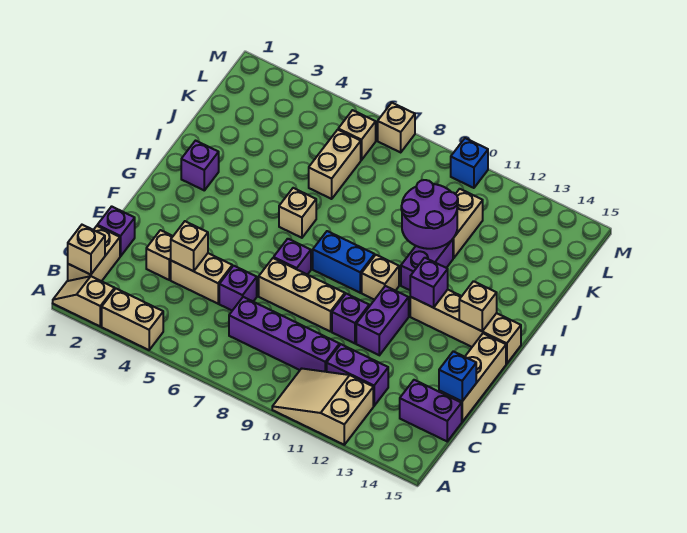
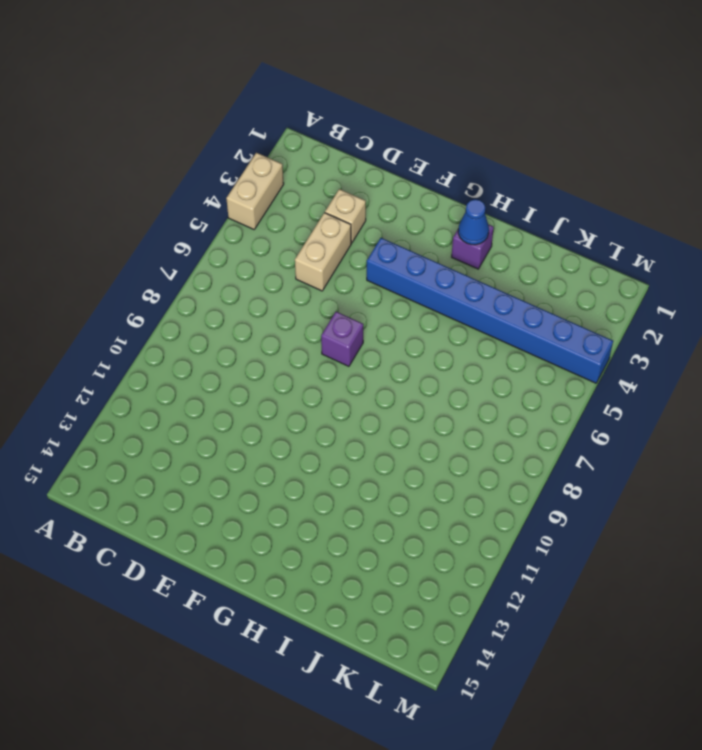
blue brick F4:M4 level 1 -> none
blue cone H2 level 2 -> none
none -> tan slope A1:A2 level 1 top 2
none -> tan slope A10:B12 level 1 top 12
none -> tan brick B1:C1 level 1
none -> purple brick C7:C10 level 1

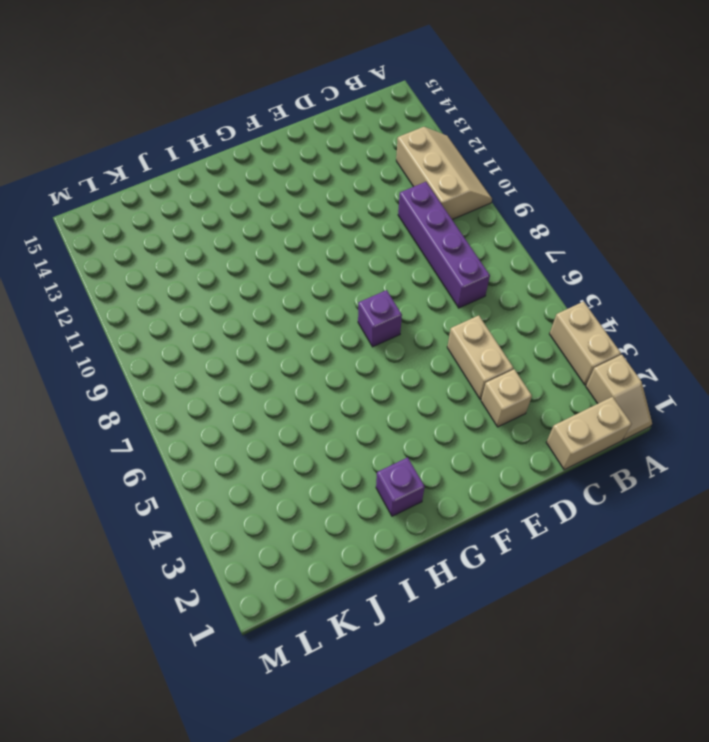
tan slope A10:B12 level 1 top B -> tan slope A10:B12 level 1 top 12
none -> purple brick C11:C12 level 1
none -> purple brick C14:C15 level 1
none -> purple brick D1 level 1
none -> purple brick D6 level 1

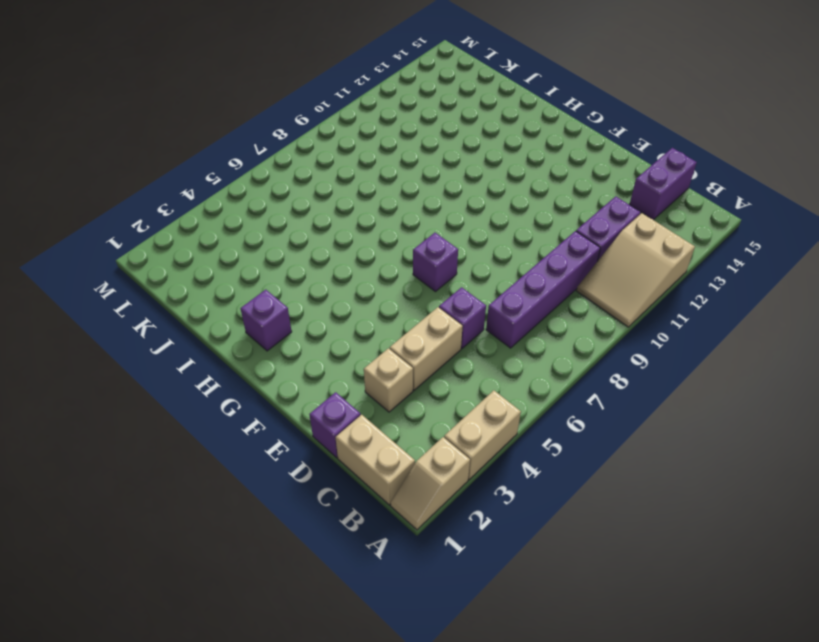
none -> tan brick D15:F15 level 1
none -> tan brick E7:E9 level 1
none -> purple brick E10 level 1
none -> purple brick E11:F11 level 1

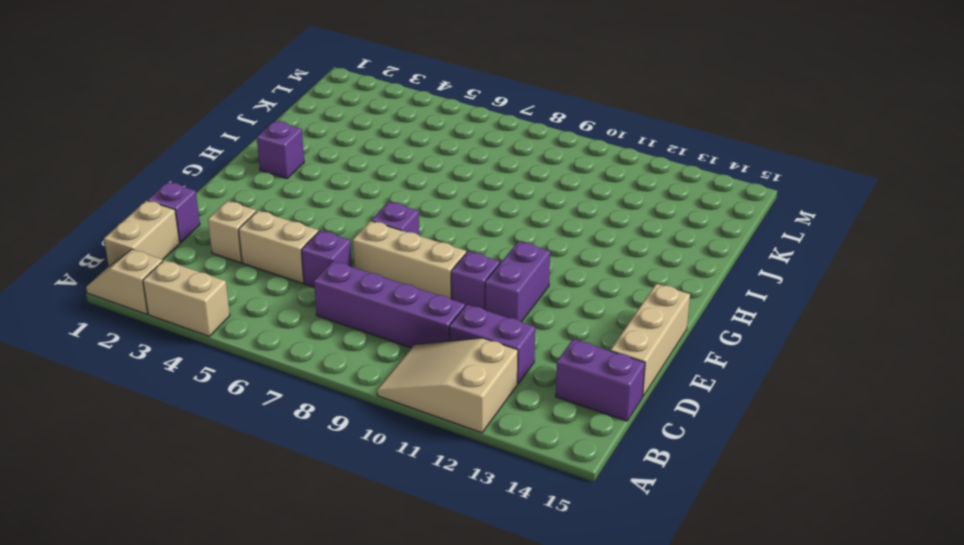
none -> blue brick G8:G9 level 1
none -> tan brick G10 level 1
none -> tan brick G12:G15 level 1
none -> tan brick H6 level 1

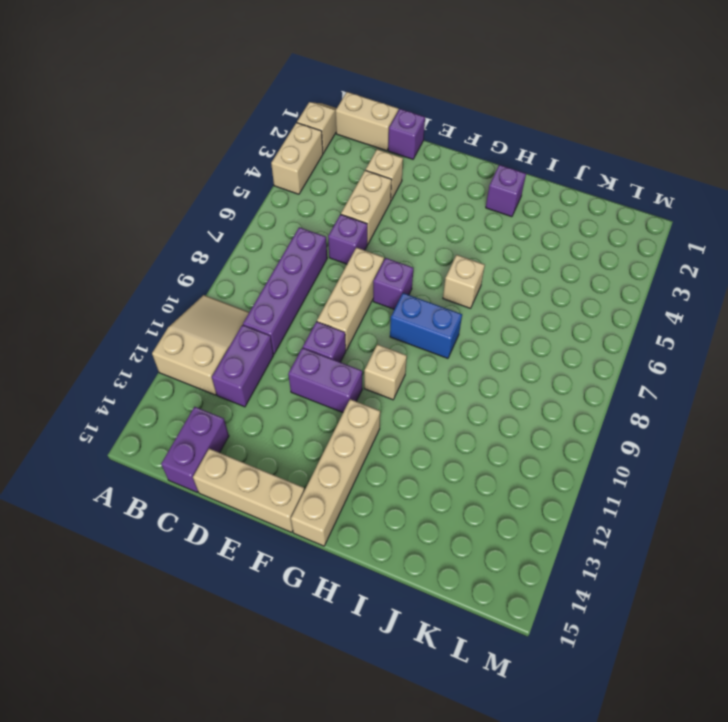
blue brick G8:H8 level 1 -> blue brick G8:G9 level 1
none -> purple brick H11:I11 level 1
none -> tan brick J6:K6 level 1
none -> tan brick J11:K11 level 1
none -> tan brick L6 level 1

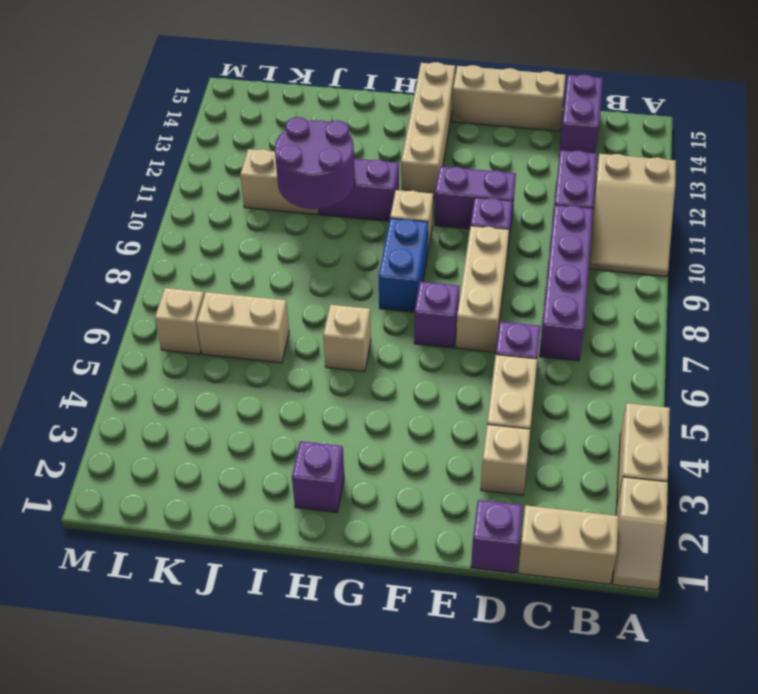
none -> tan brick M7 level 1
none -> blue brick M10 level 1
none -> tan brick B1 level 2
none -> tan brick D4 level 2

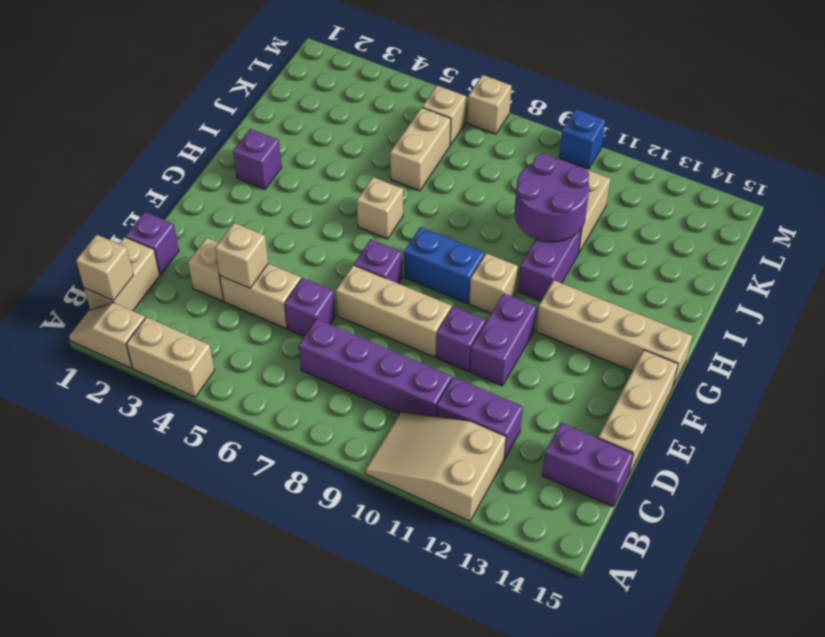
none -> blue brick D15 level 2
none -> purple brick G12 level 2
none -> tan brick G14 level 2

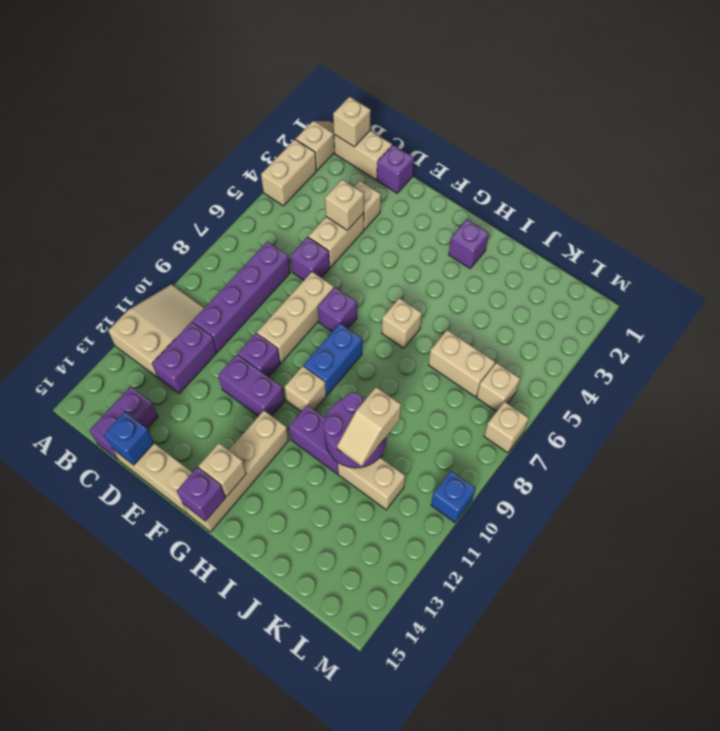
purple brick G15 level 2 -> purple brick G12 level 2
tan slope J10:J11 level 3 top 10 -> none

